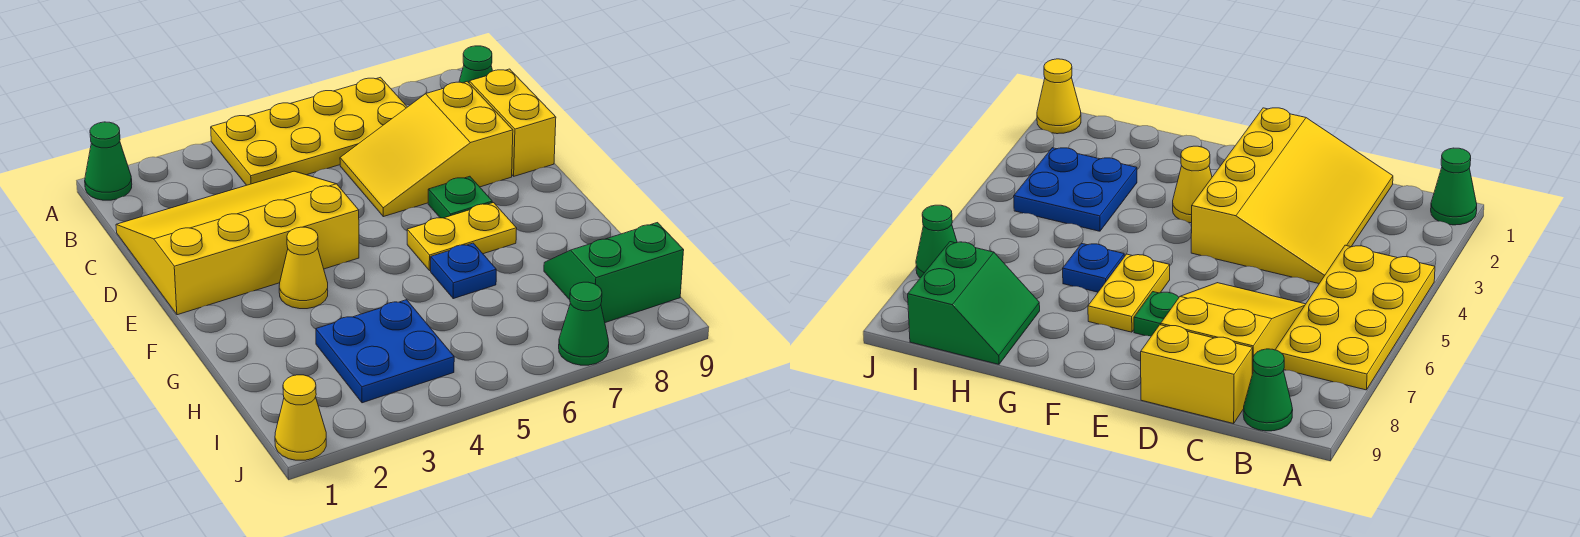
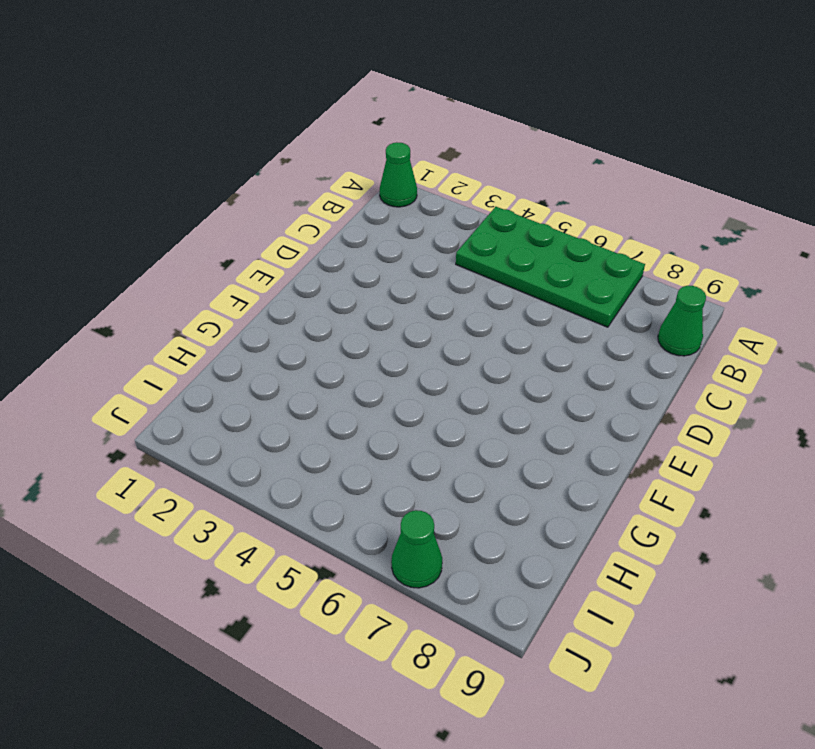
green plate A4:B7 level 1 -> yellow plate A4:B7 level 1
none -> yellow slope C1:E4 level 1 top E
none -> yellow slope C6:D8 level 1 top 8
none -> yellow brick C9:D9 level 1

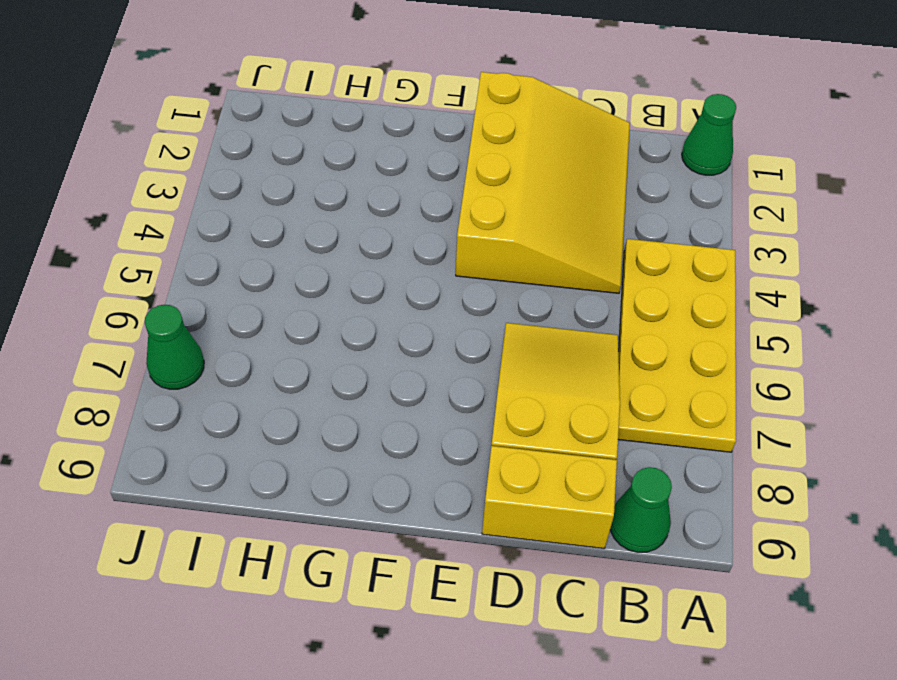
none -> green plate E7 level 1
none -> yellow cone F3 level 1
none -> yellow plate F6:F7 level 1

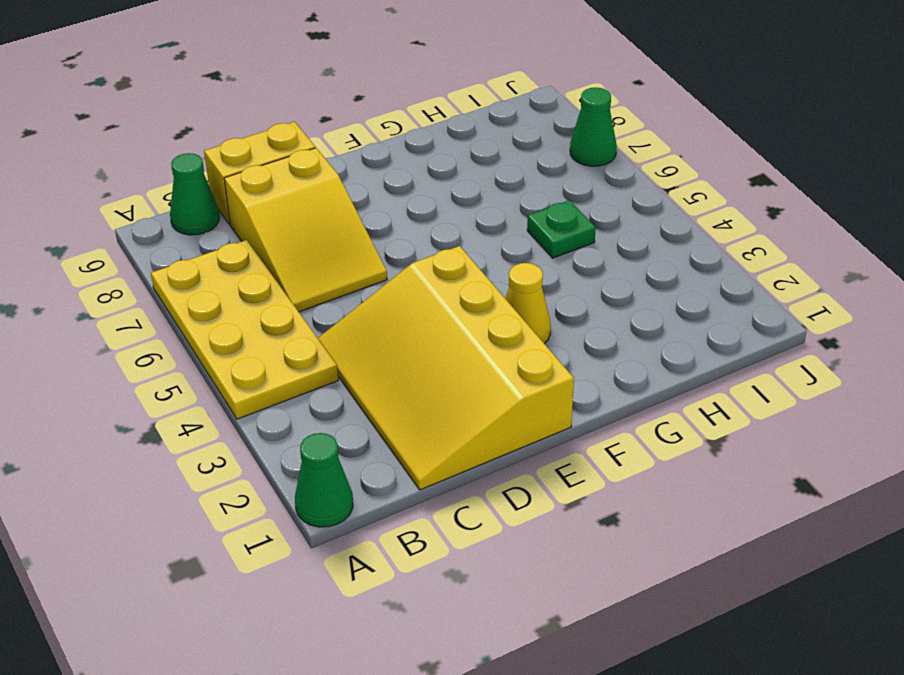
green plate H5 level 1 -> green plate E7 level 1
none -> yellow plate F6:F7 level 1
none -> blue plate G6 level 1
none -> blue plate H3:I4 level 1

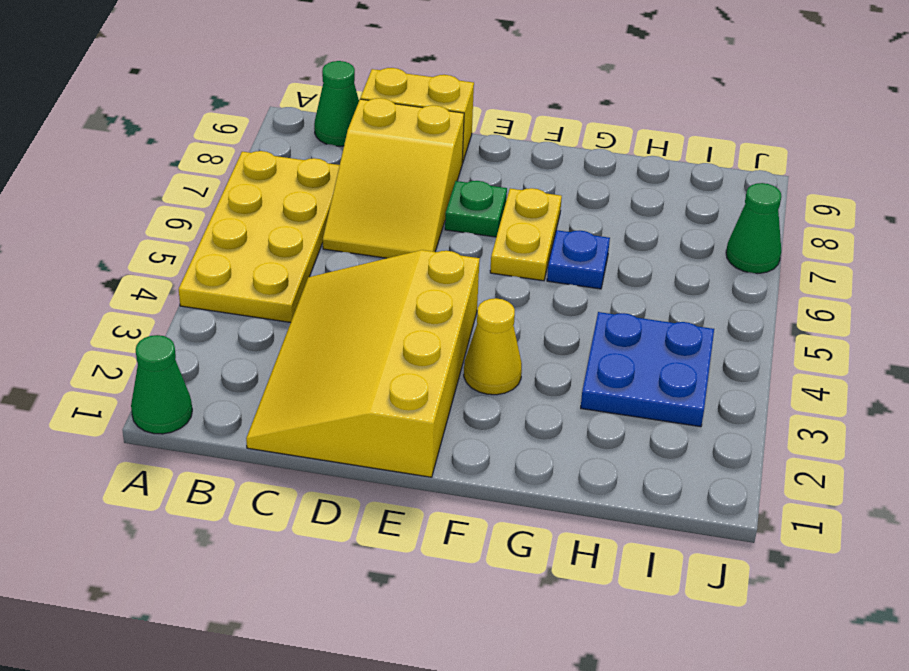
none -> green slope H8:I9 level 1 top I
none -> yellow cone J1 level 1

